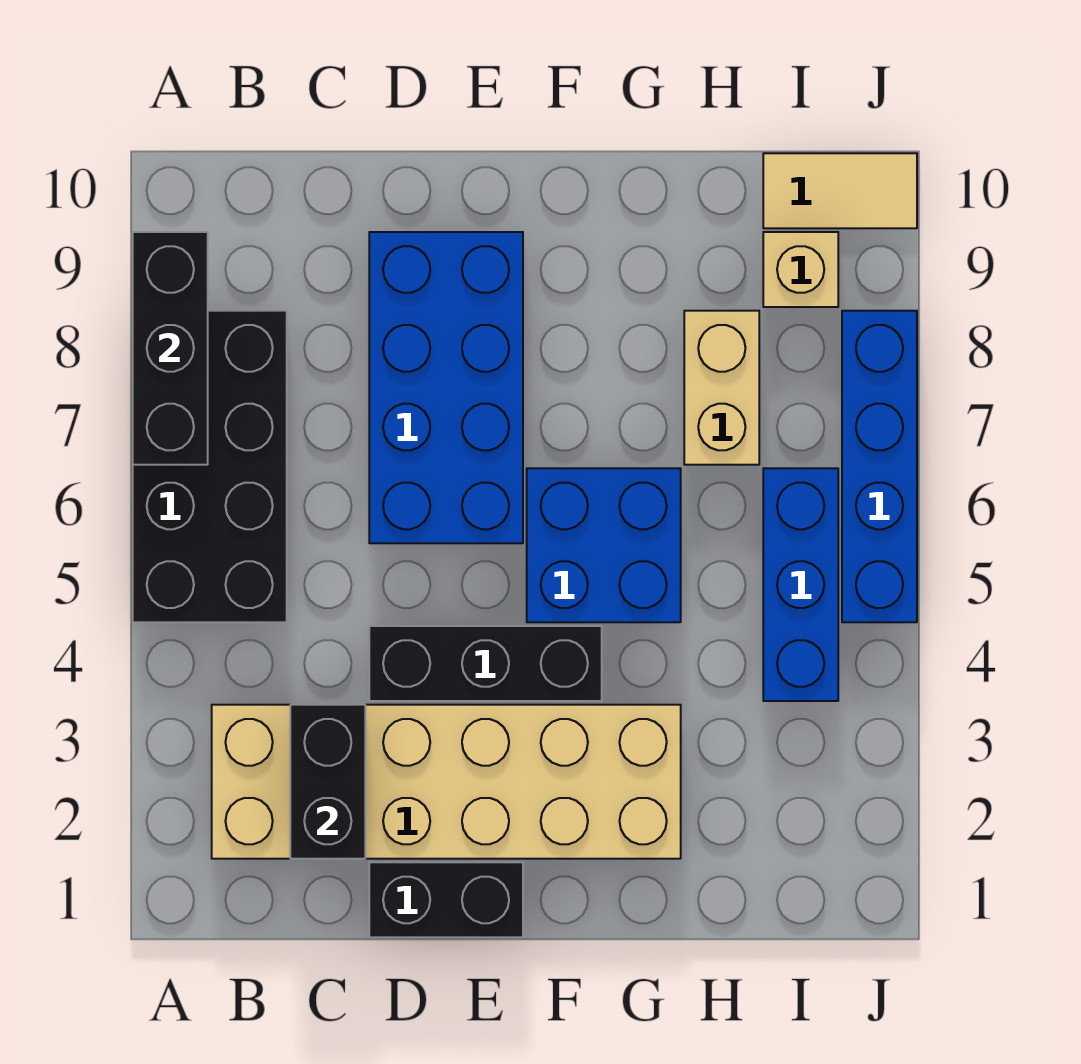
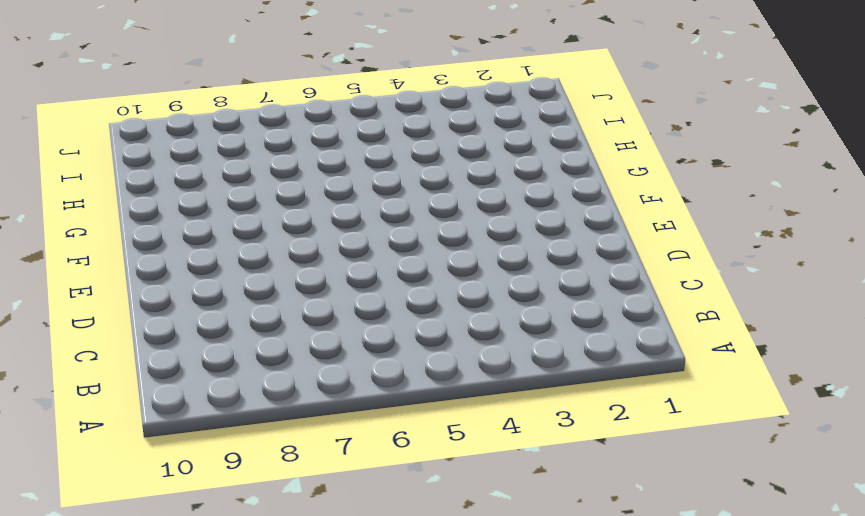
none -> black brick A5:B8 level 1
none -> tan brick B2:G3 level 1
none -> black brick D1:E1 level 1

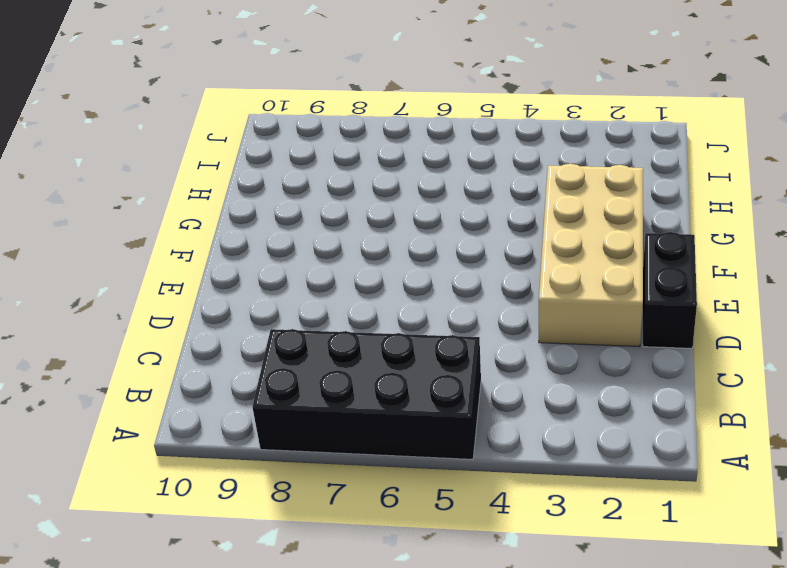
tan brick D2:G3 level 1 -> tan brick B2:G3 level 1
none -> black brick D4:F4 level 1
none -> blue brick D6:E9 level 1
none -> blue brick F5:G6 level 1

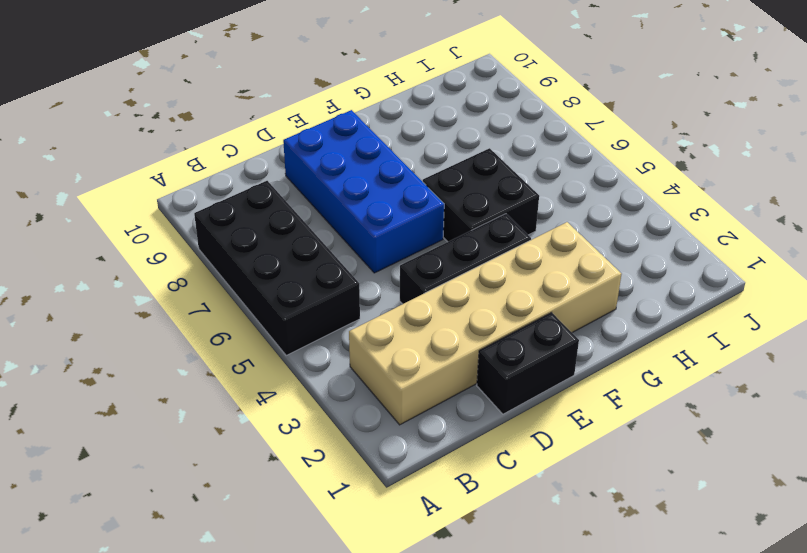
black brick F5:G6 level 1 -> blue brick F5:G6 level 1
none -> tan brick H7:H8 level 1
none -> blue brick I4:I6 level 1
none -> tan brick I9 level 1

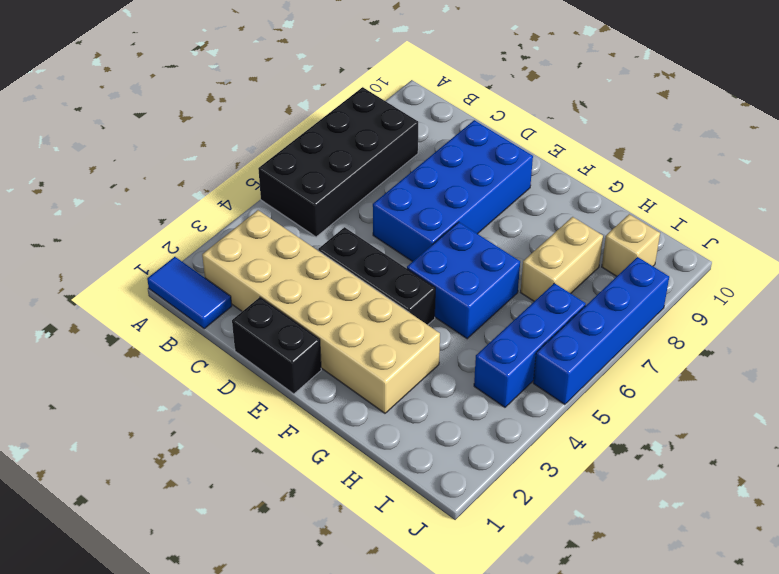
blue tile A1:B1 level 1 -> none
none -> tan tile I10:J10 level 1
none -> black brick A7:A9 level 2
none -> black brick C2:C3 level 2

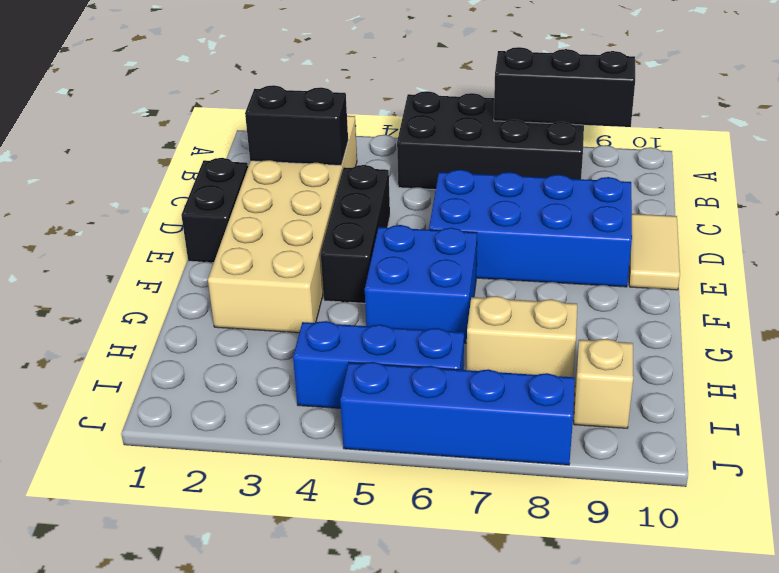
tan tile D10:E10 level 1 -> tan tile I10:J10 level 1

